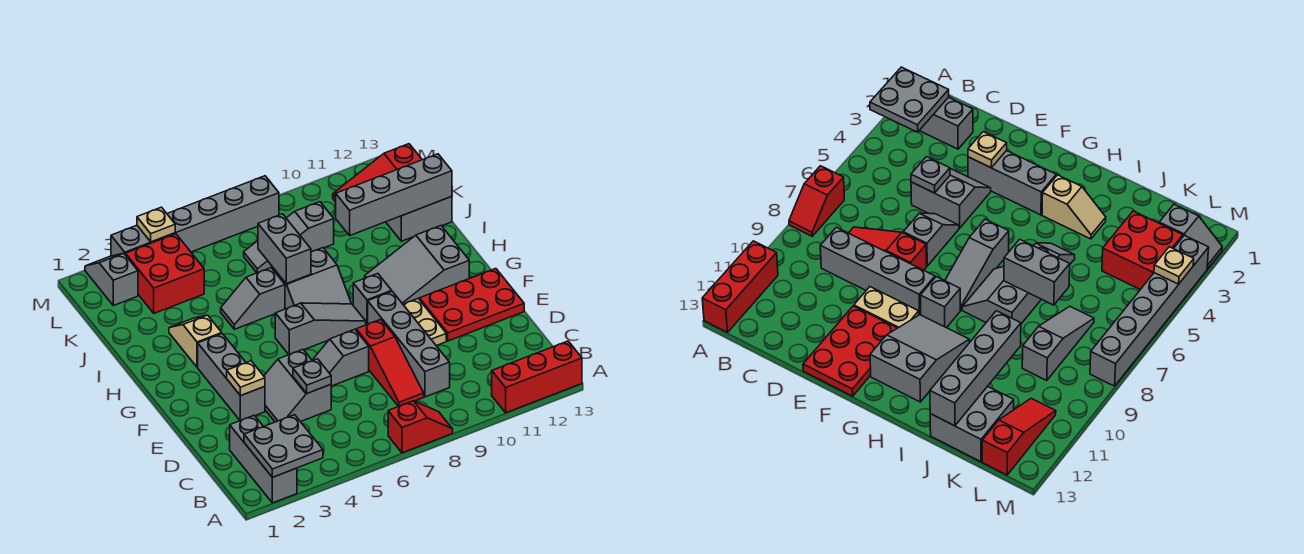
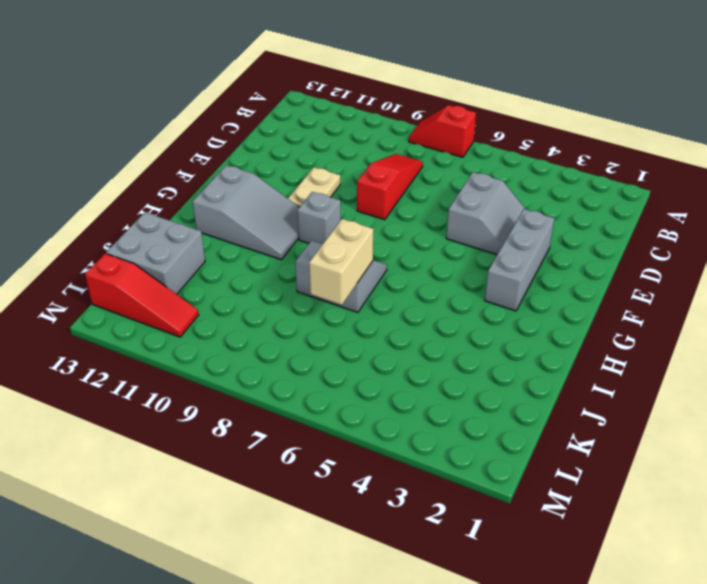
tan brick I7:J7 level 2 -> grey brick I7:J7 level 2
none -> grey brick A2:C2 level 1
none -> red brick A11:A13 level 1
none -> grey brick C9:F9 level 1

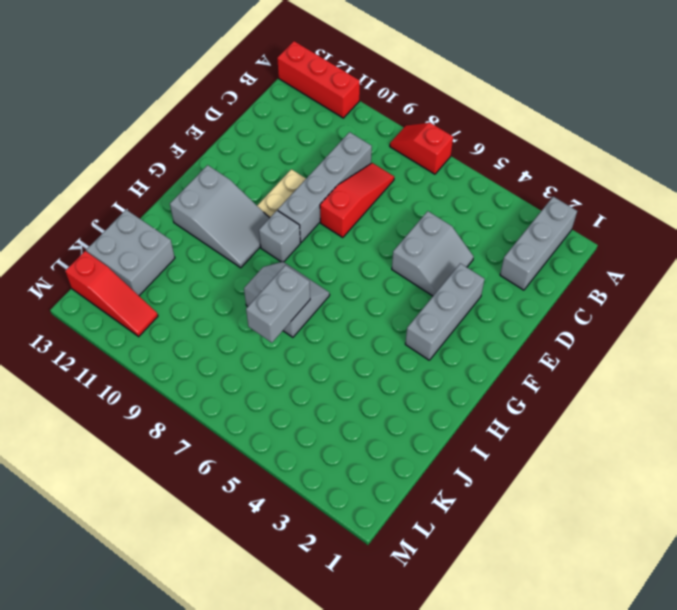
none -> grey slope E6:E7 level 1 top 7
none -> red plate E11:F13 level 1
none -> grey slope G6:G8 level 1 top 6

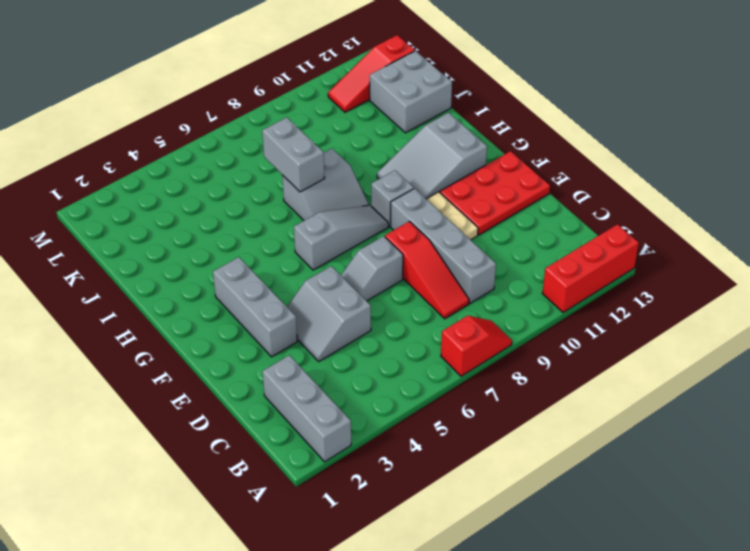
none -> tan slope H3:I3 level 1 top H
none -> grey slope I5:I6 level 1 top 6
none -> red brick K3:L4 level 1

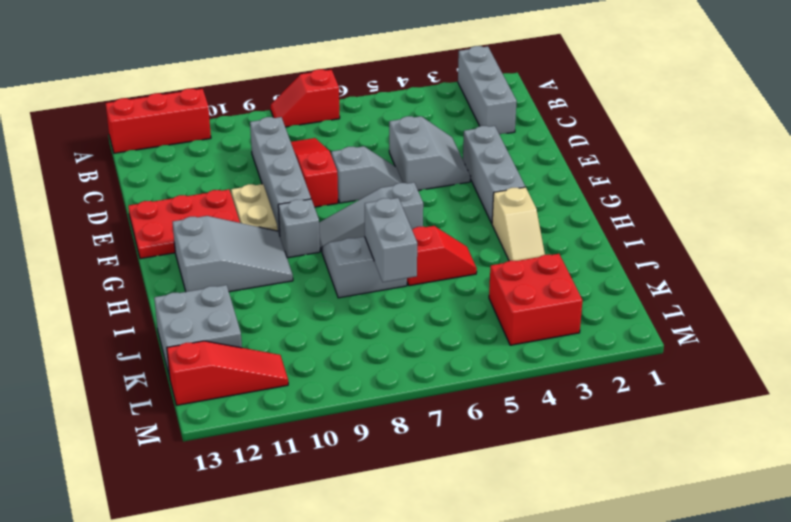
red slope I5:I6 level 1 top 6 -> grey slope I5:I6 level 1 top 6
none -> grey slope K7:K9 level 1 top 9
none -> grey slope L2:M2 level 1 top L
none -> grey brick M3:M8 level 1

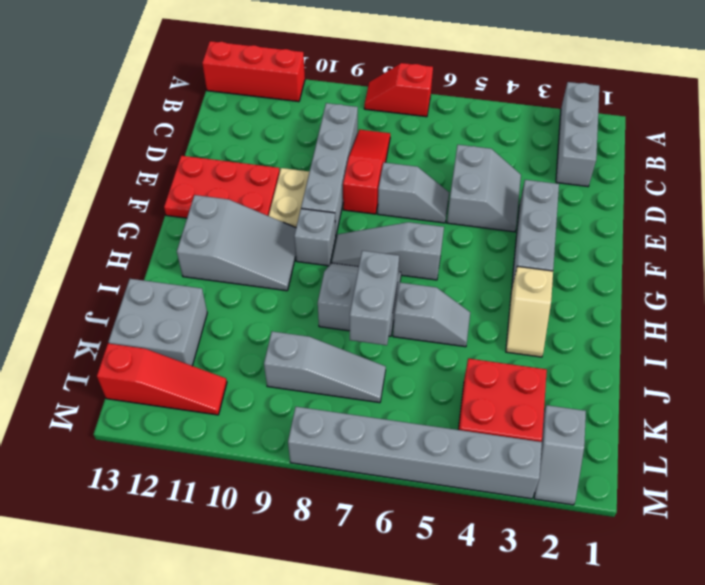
none -> grey plate A2:B3 level 2
none -> grey plate D5 level 2
none -> tan plate E3 level 2

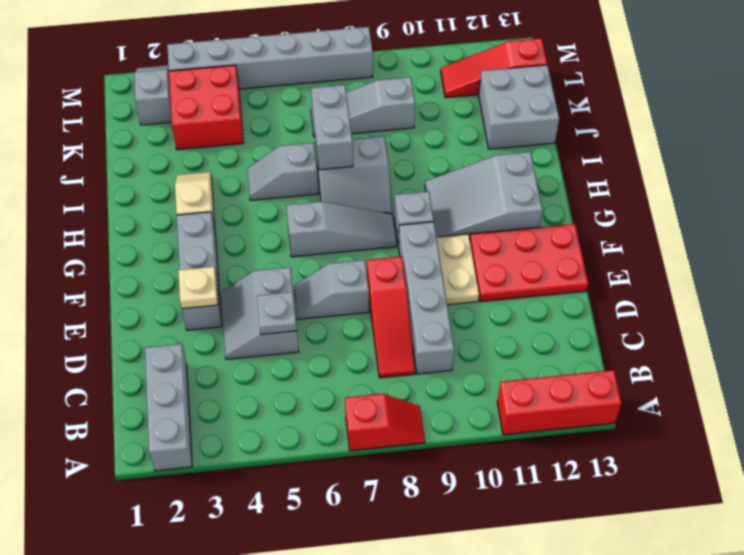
none -> grey plate A2:B3 level 2
none -> grey brick J10:J13 level 2
none -> tan plate M4 level 2

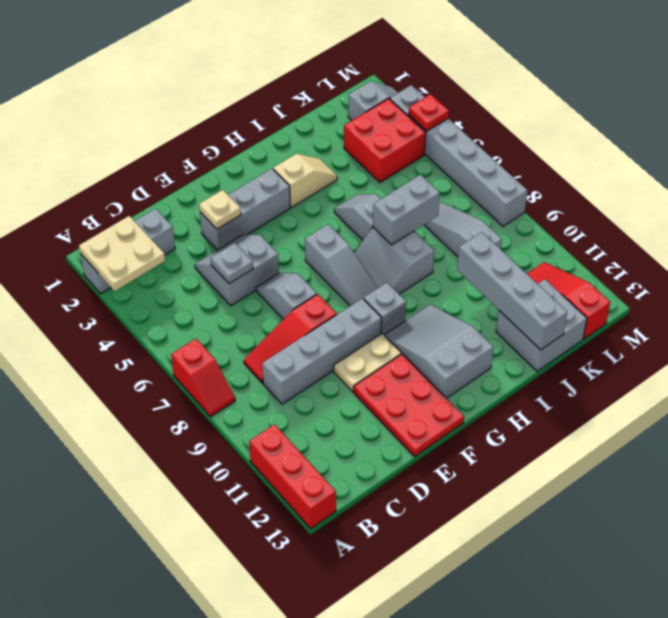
tan plate A2:B3 level 2 -> grey plate A2:B3 level 2
red plate M4 level 2 -> tan plate M4 level 2

